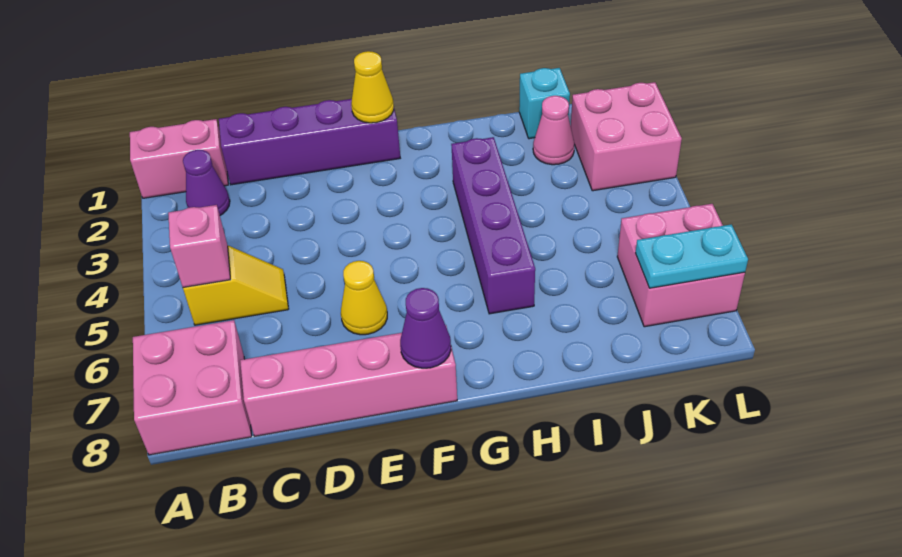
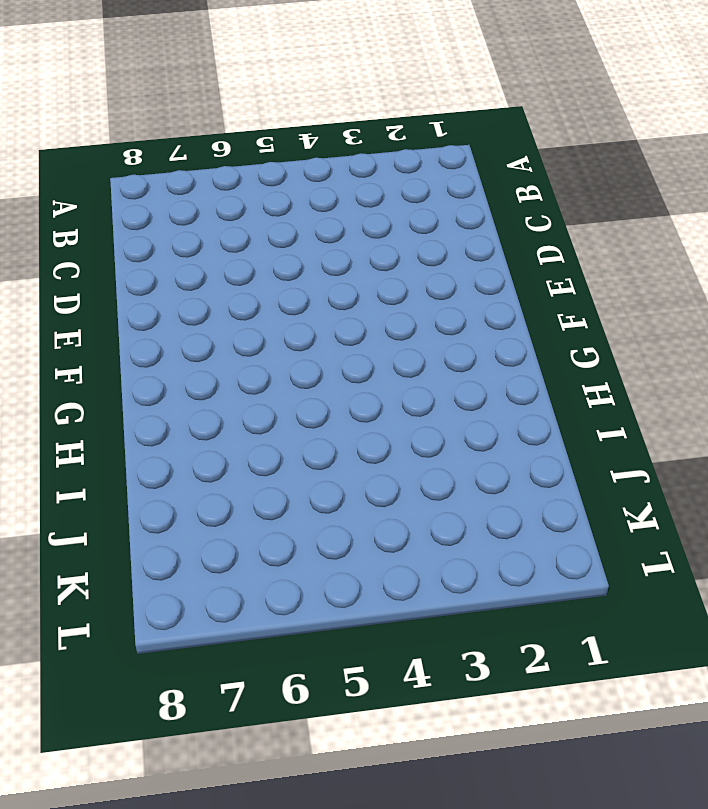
none -> pink brick A1:B1 level 1
none -> pink brick A7:B8 level 1
none -> purple cone B2 level 1

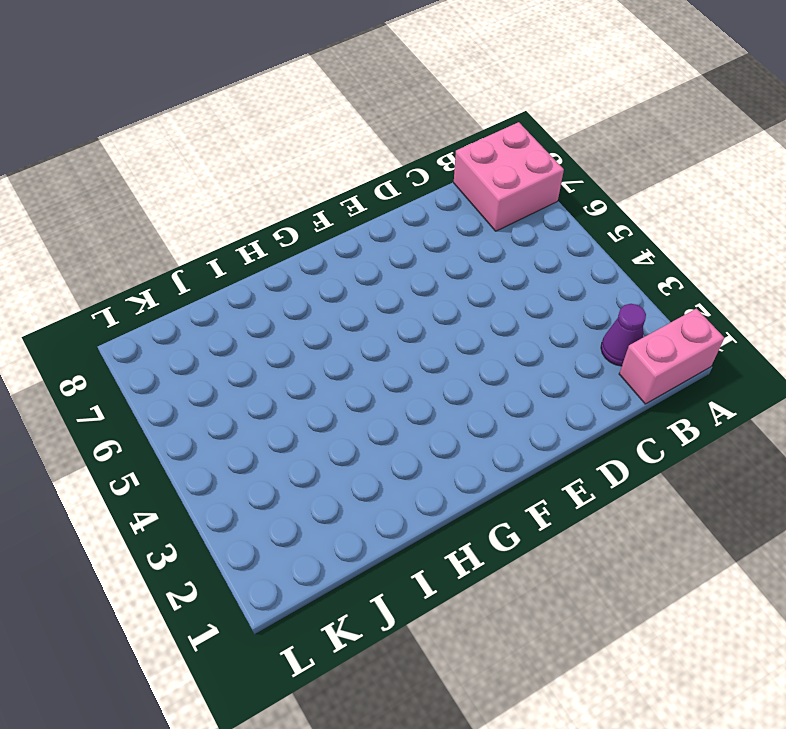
none -> yellow slope B5:C5 level 1 top B
none -> purple brick C1:F1 level 1
none -> pink brick C8:F8 level 1

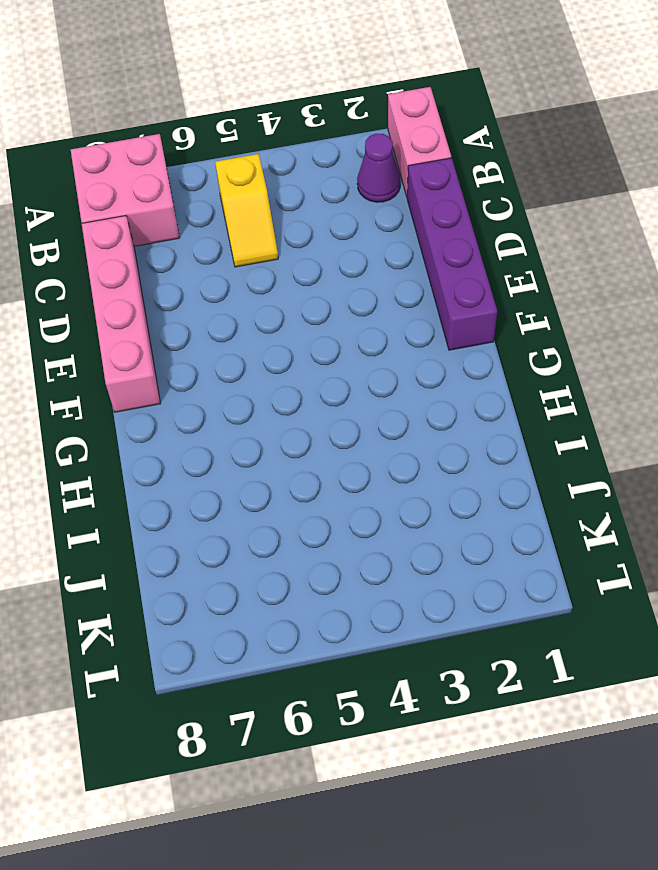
none -> yellow cone E6 level 1
none -> purple brick H3:H6 level 1
none -> cyan brick J1 level 1

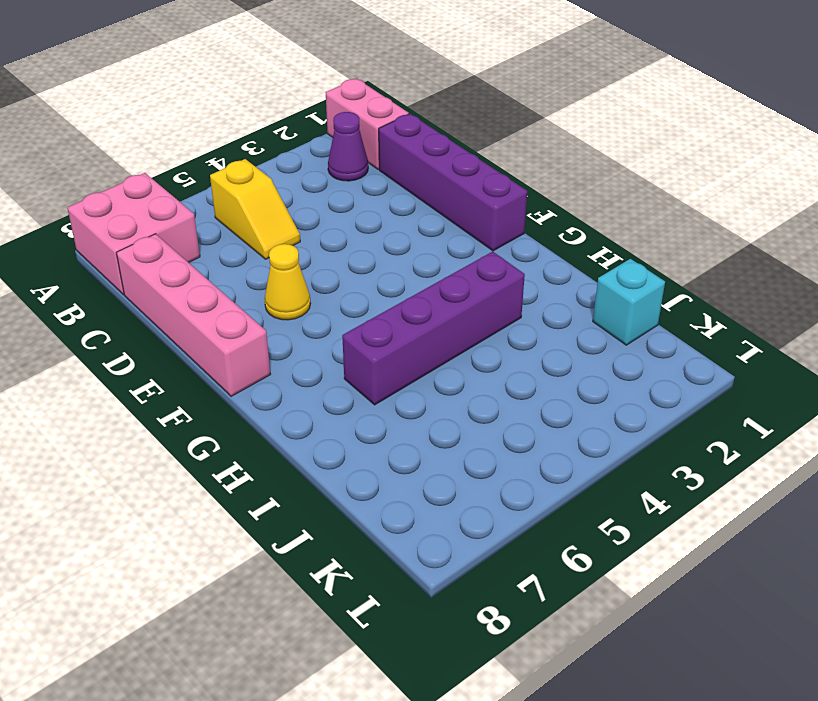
none -> pink cone J2 level 1
none -> pink brick K2:L3 level 1
none -> pink brick K6:L7 level 1

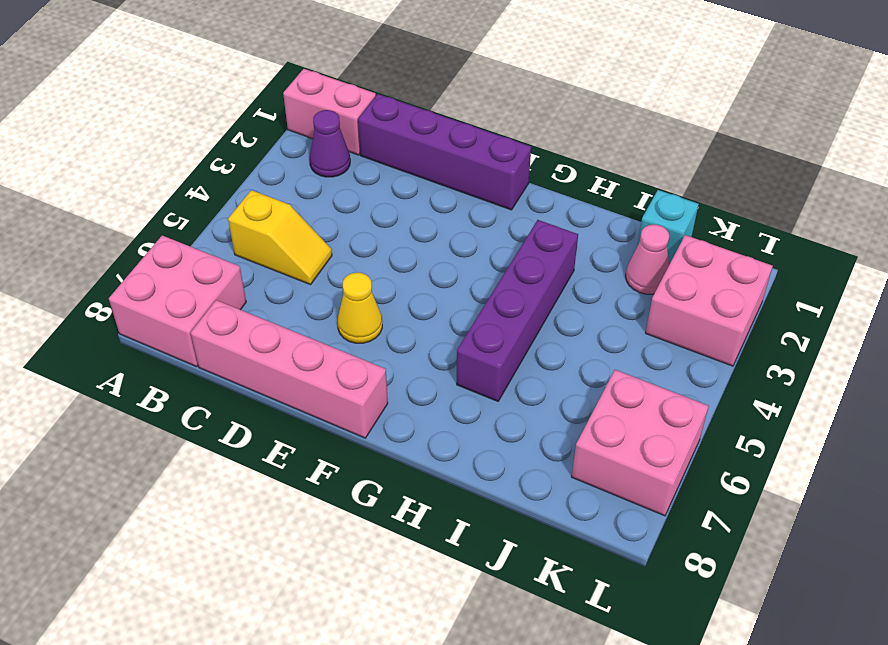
none -> pink brick B5 level 2
none -> yellow cone F1 level 2
none -> purple cone F8 level 2

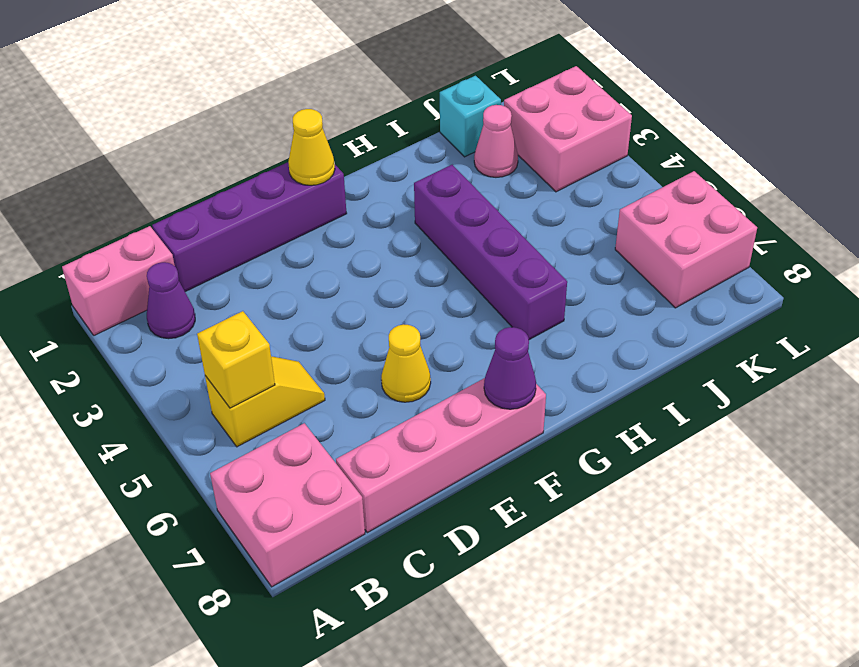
yellow brick B5 level 2 -> pink brick B5 level 2
none -> cyan plate K7:L7 level 2

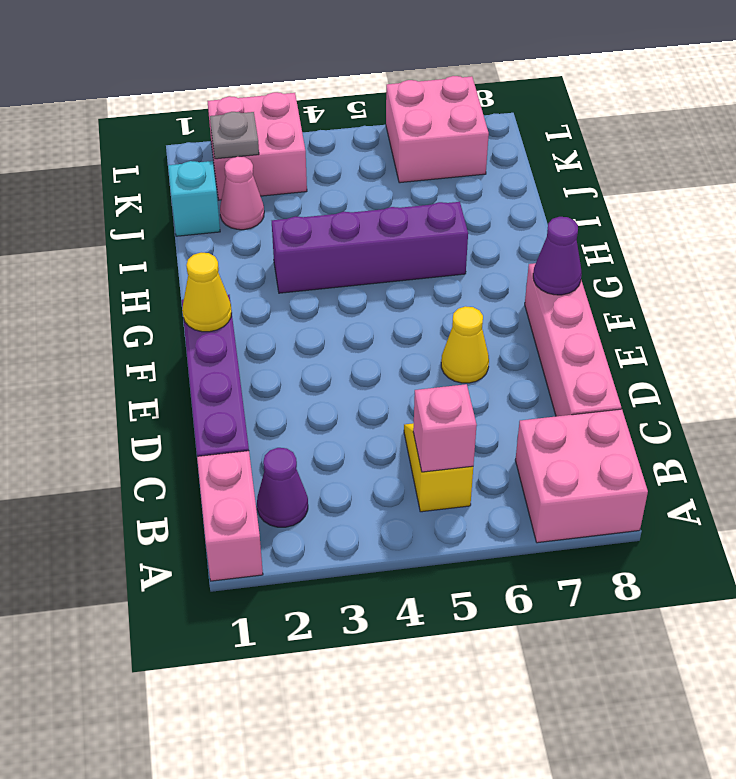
grey plate K2 level 2 -> none
none -> cyan plate K7:L7 level 2

